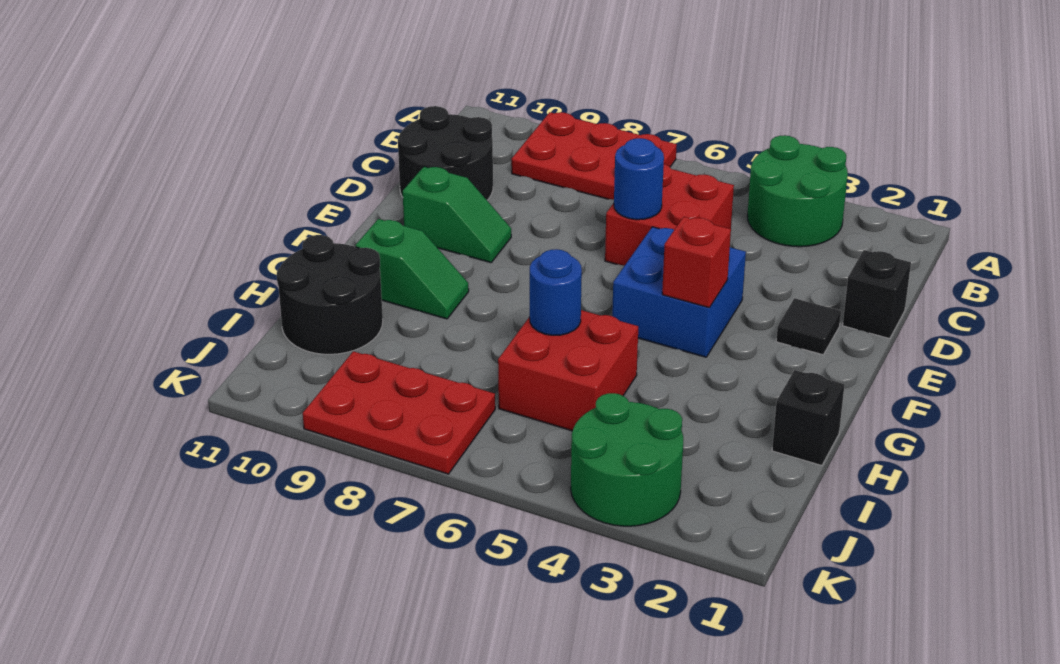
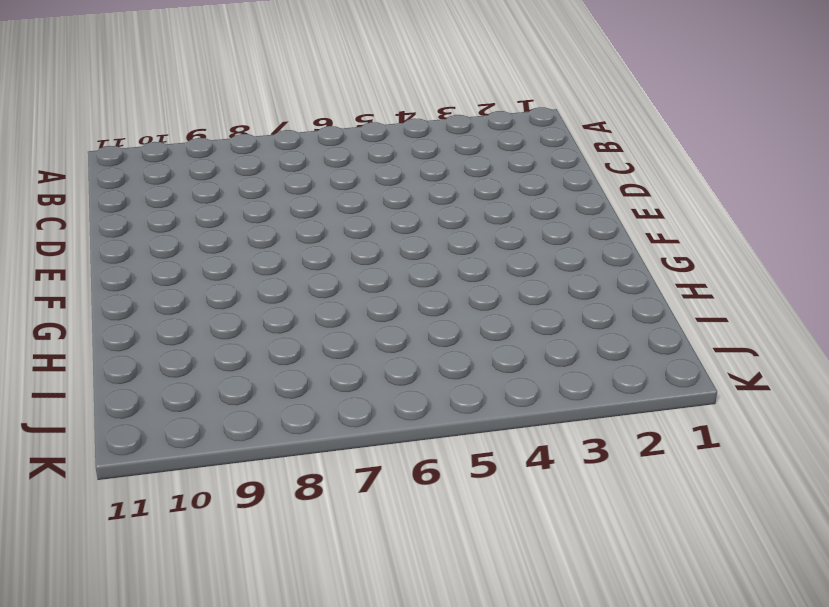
none -> green round brick A3:B4 level 1
none -> red plate A7:B9 level 1
none -> red brick C5:D6 level 1

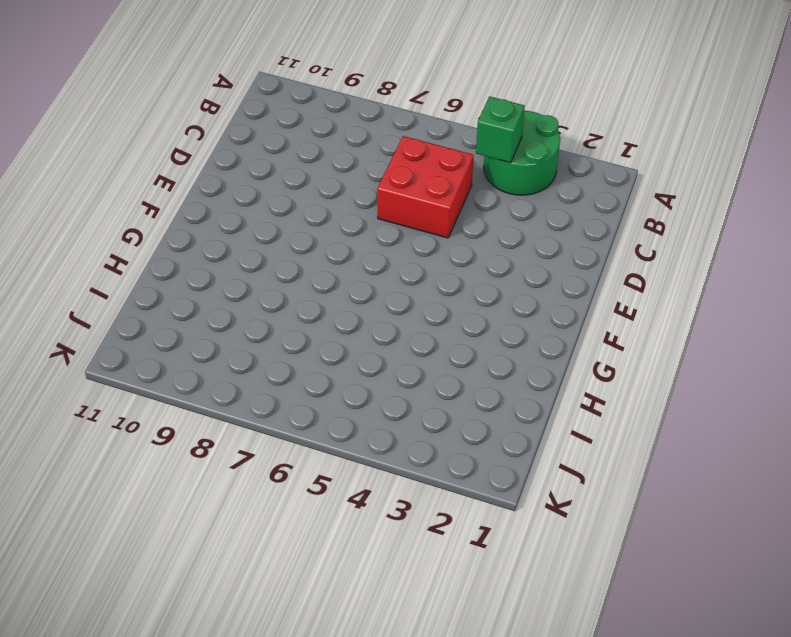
green brick B4 level 2 -> none
none -> red plate A7:B9 level 1
none -> black round brick C10:D11 level 1
none -> black brick D1 level 1

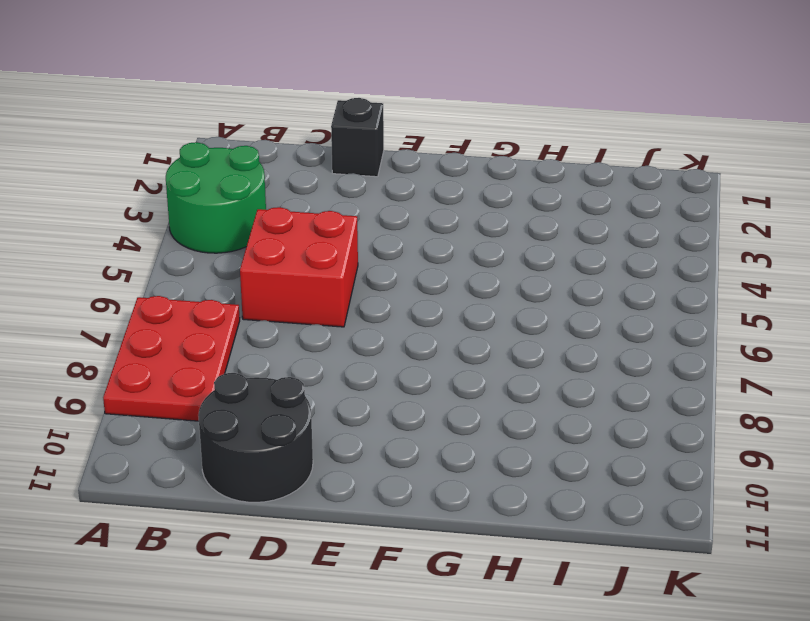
none -> black tile E2 level 1
none -> blue brick E4:F5 level 1
none -> green slope E9:E10 level 1 top 10

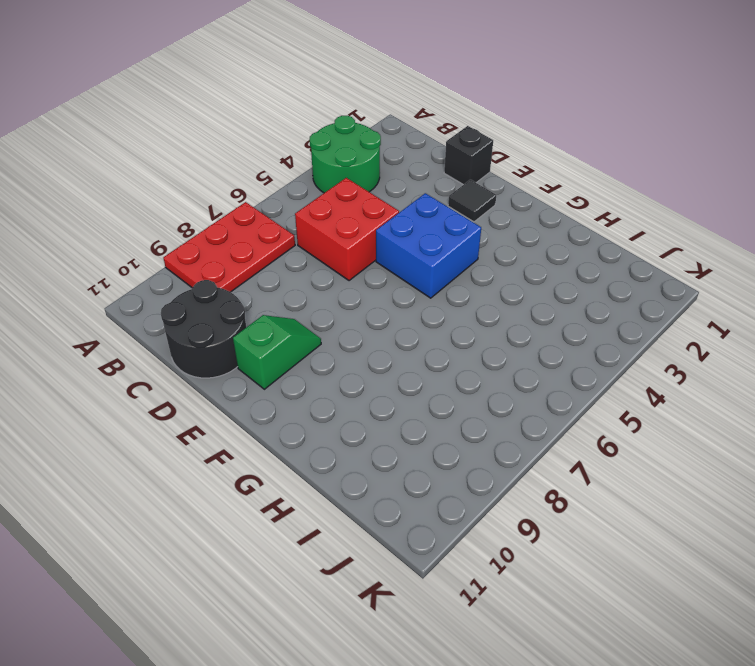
none -> green slope G9:G10 level 1 top 10
none -> black brick H1 level 1
none -> red brick H5:I6 level 1

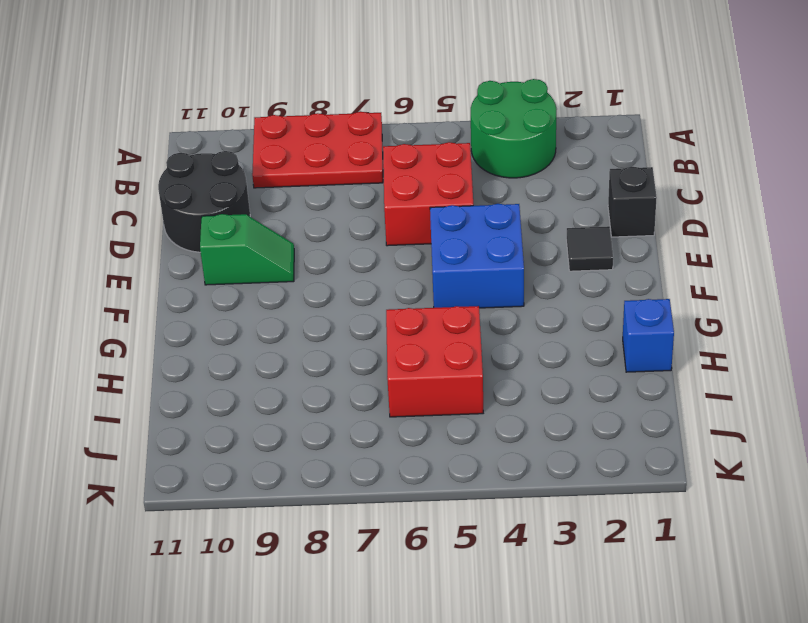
blue brick H1 level 1 -> black brick H1 level 1
none -> green slope G9:G10 level 1 top 10
none -> black round brick H10:I11 level 1
none -> green round brick J3:K4 level 1

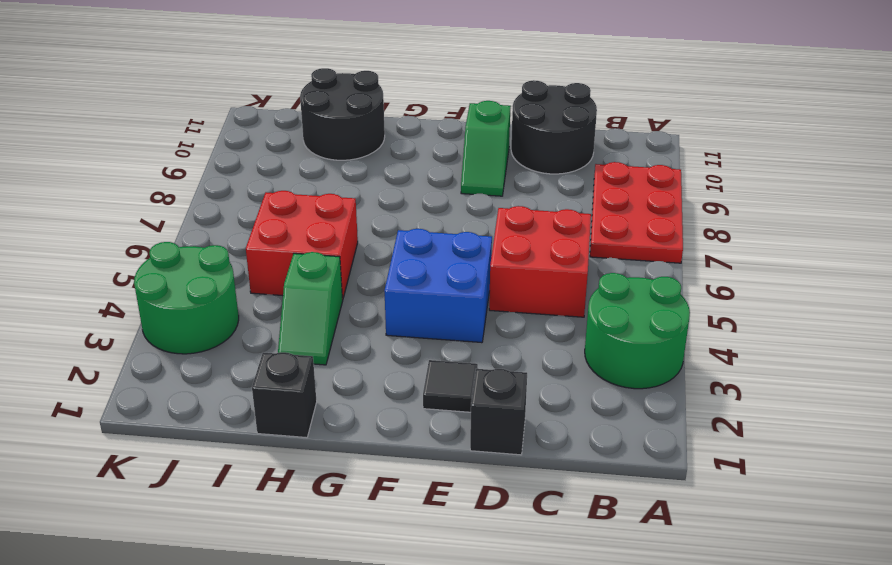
green slope H3:H4 level 1 top 4 -> green slope G9:G10 level 1 top 10
none -> red plate J7:K9 level 1
none -> blue round brick D6 level 2
none -> red brick F4 level 2

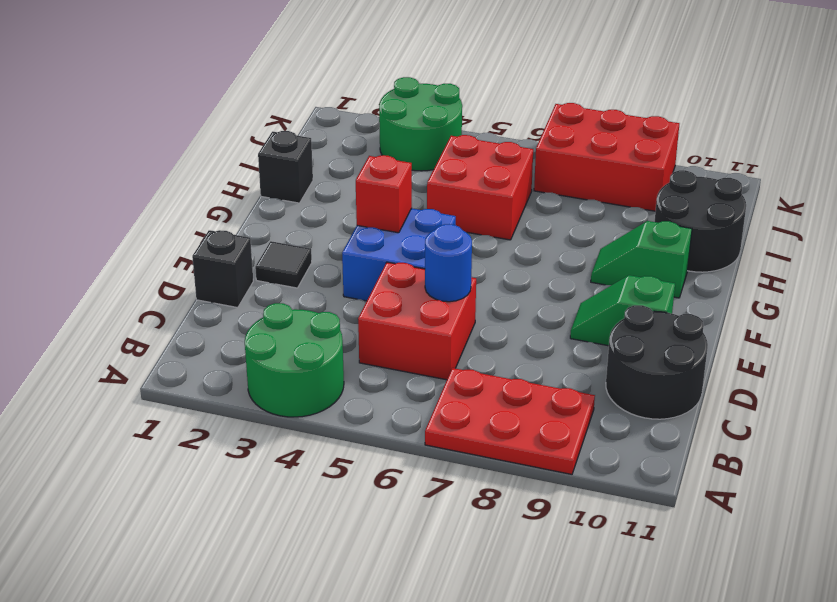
red brick J7:K9 level 1 -> red plate J7:K9 level 1
none -> blue round brick H6 level 2

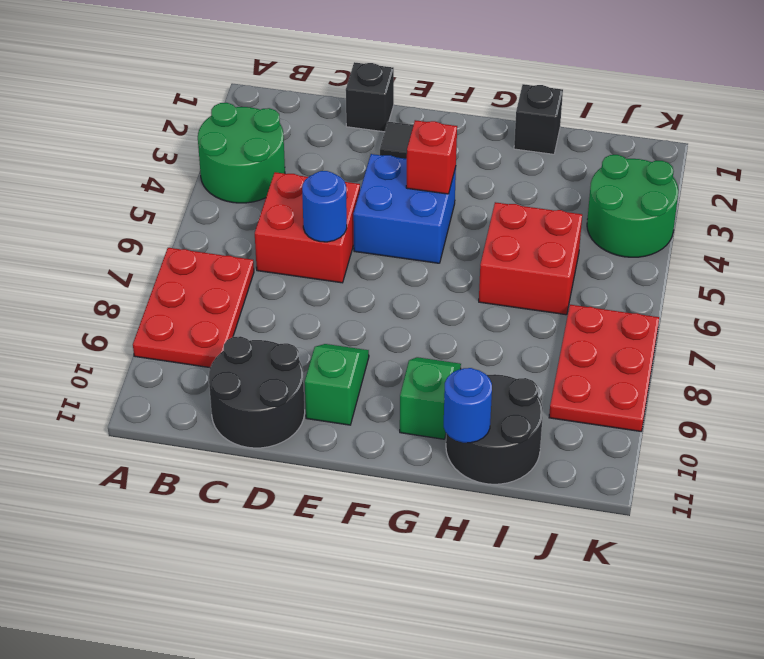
blue round brick H11 level 2 -> blue round brick H6 level 2

